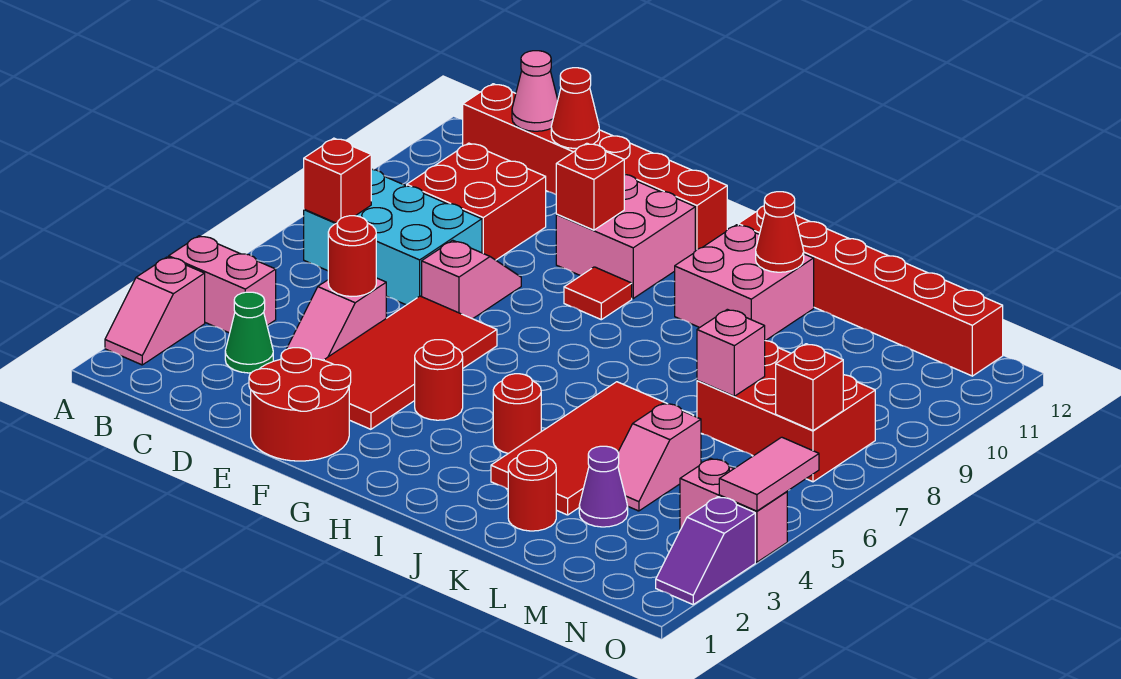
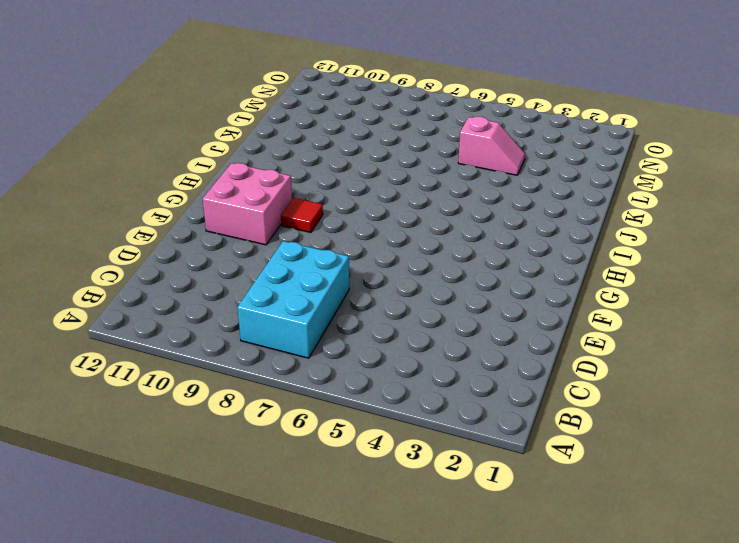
none -> pink slope A2:A3 level 1 top 3
none -> pink brick A4:B4 level 1
none -> red brick B12:G12 level 1
none -> green cone C3 level 1

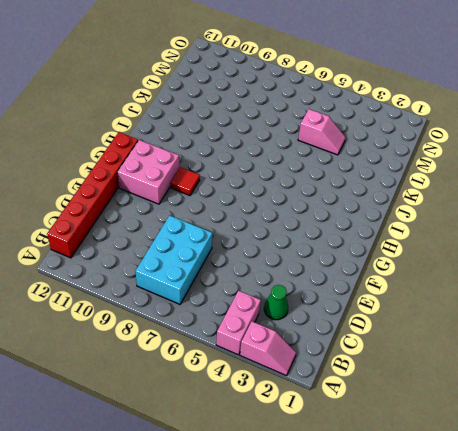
none -> red brick C9:D10 level 1
none -> pink slope D4:D5 level 1 top 5
none -> red round brick E1:F2 level 1
none -> red tile E3:F6 level 1

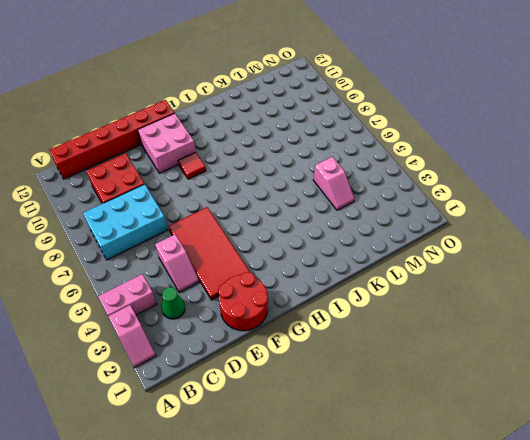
none -> pink slope E7:E8 level 1 top 7
none -> red round brick G4 level 1
none -> red round brick I4 level 1
none -> pink brick I10:J11 level 1

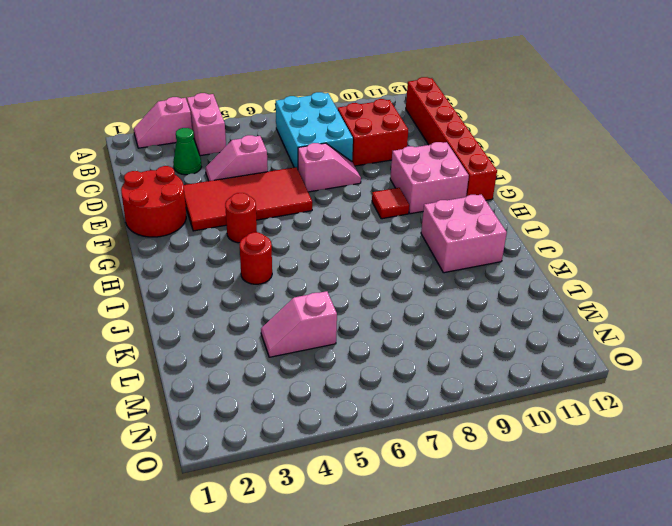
none -> red brick I12:N12 level 1
none -> red tile J3:K6 level 1
none -> red round brick K2 level 1
none -> purple cone L3 level 1

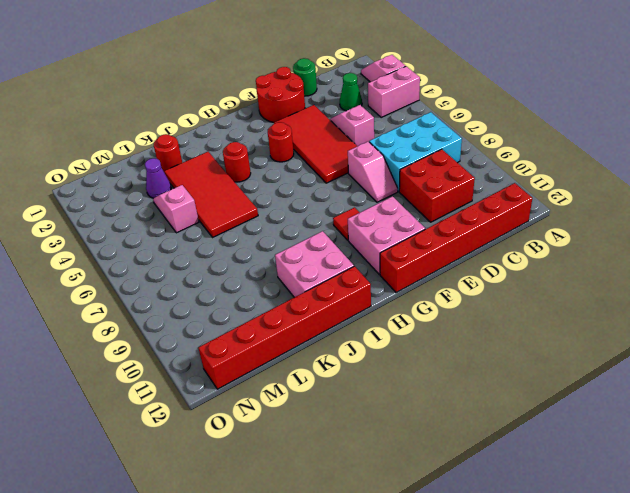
green round brick D1 level 1 -> none
none -> red brick L7:N8 level 1
none -> pink brick N4:O4 level 1
none -> purple slope O2:O3 level 1 top 3
none -> red brick B7 level 2

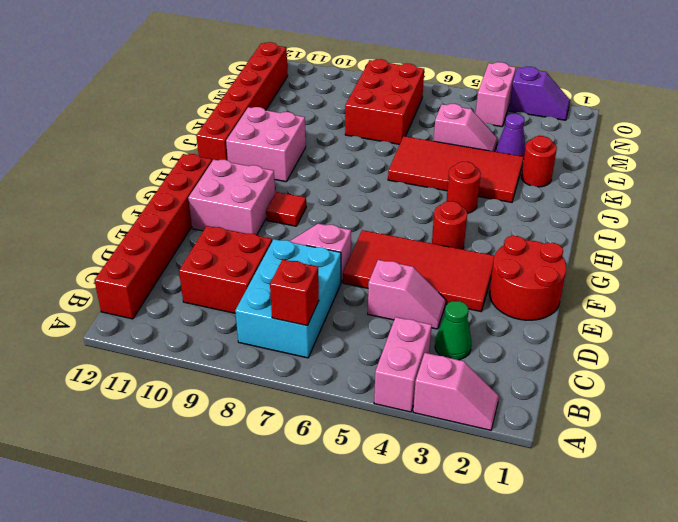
none -> pink cone C12 level 2
none -> red round brick D5 level 2
none -> red cone D12 level 2
none -> red brick F10 level 2

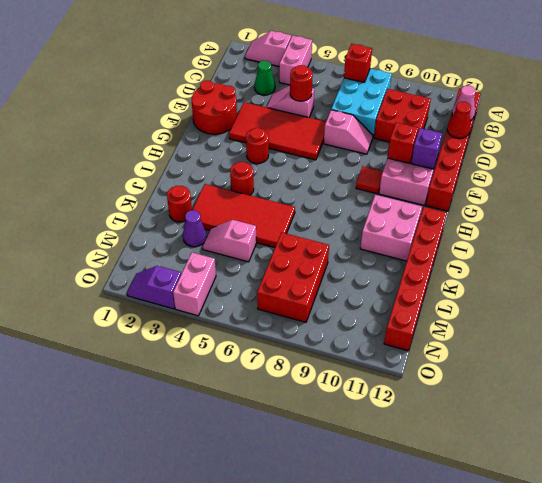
purple brick F11 level 2 -> none
none -> red cone J11 level 2
none -> pink brick L7 level 2
none -> red brick N7 level 2
none -> pink tile O4:O5 level 2

